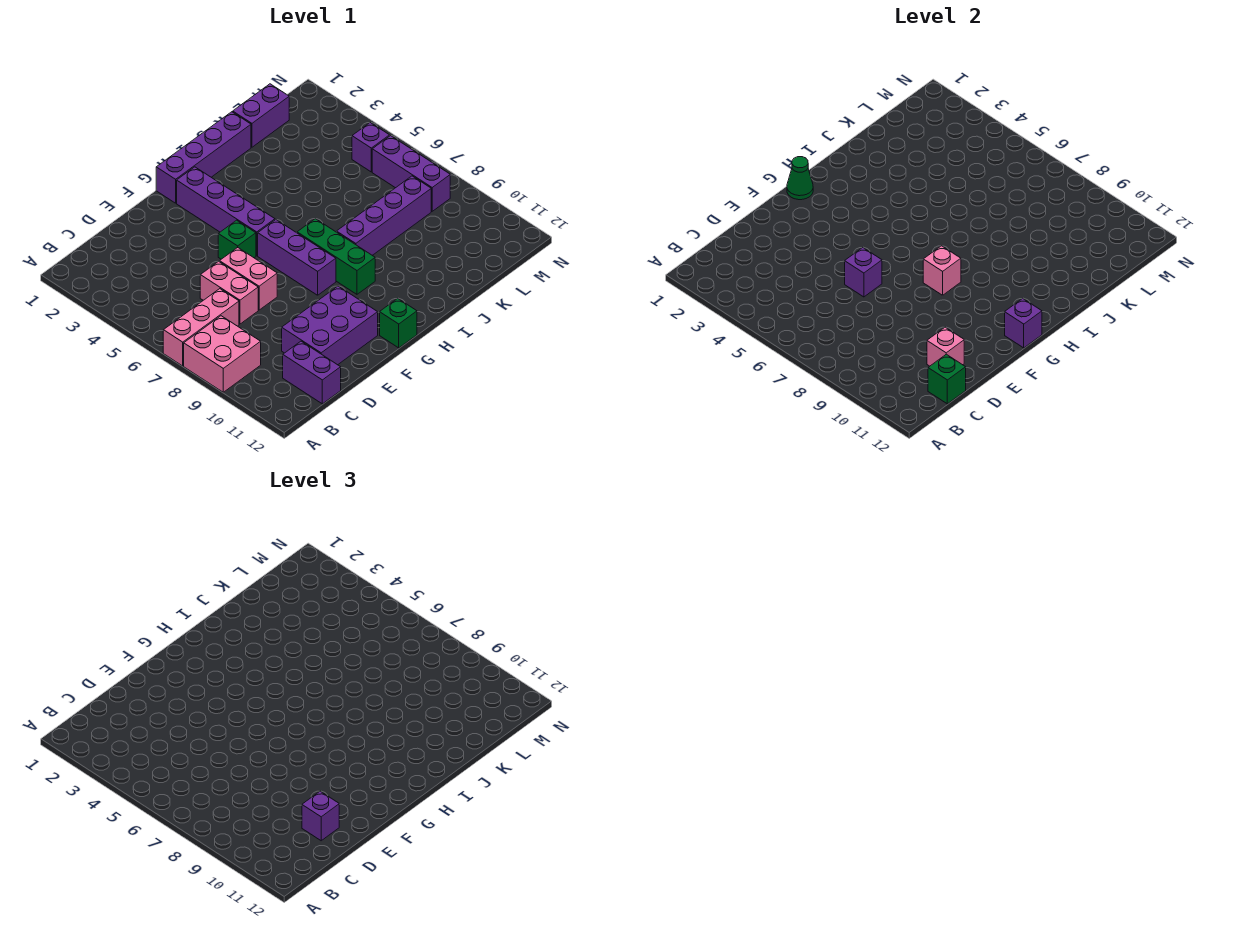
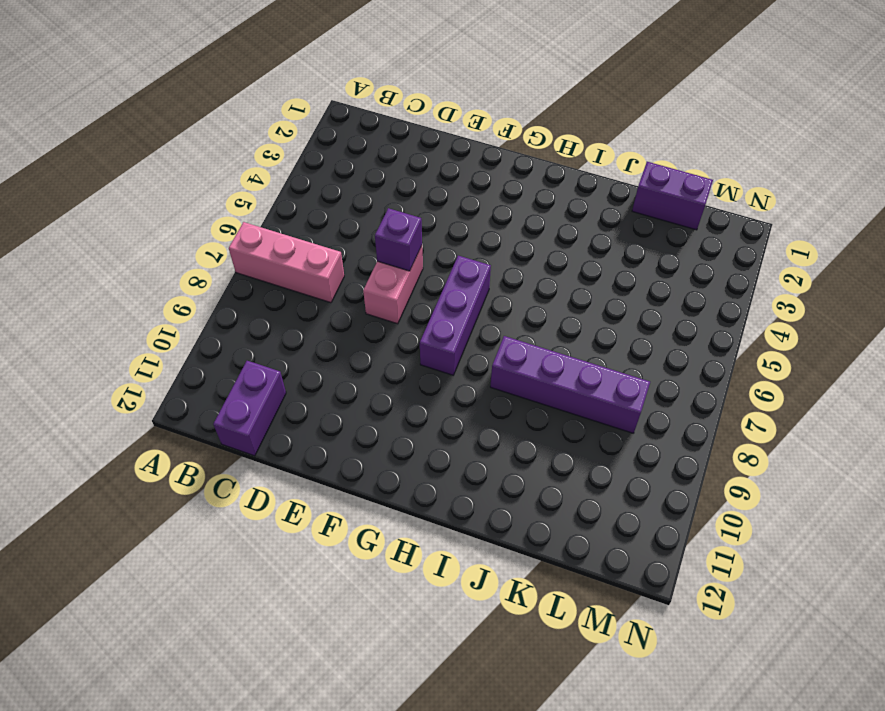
none -> pink brick A8:B9 level 1
none -> pink brick D6:D7 level 1
none -> purple brick D10:F11 level 1

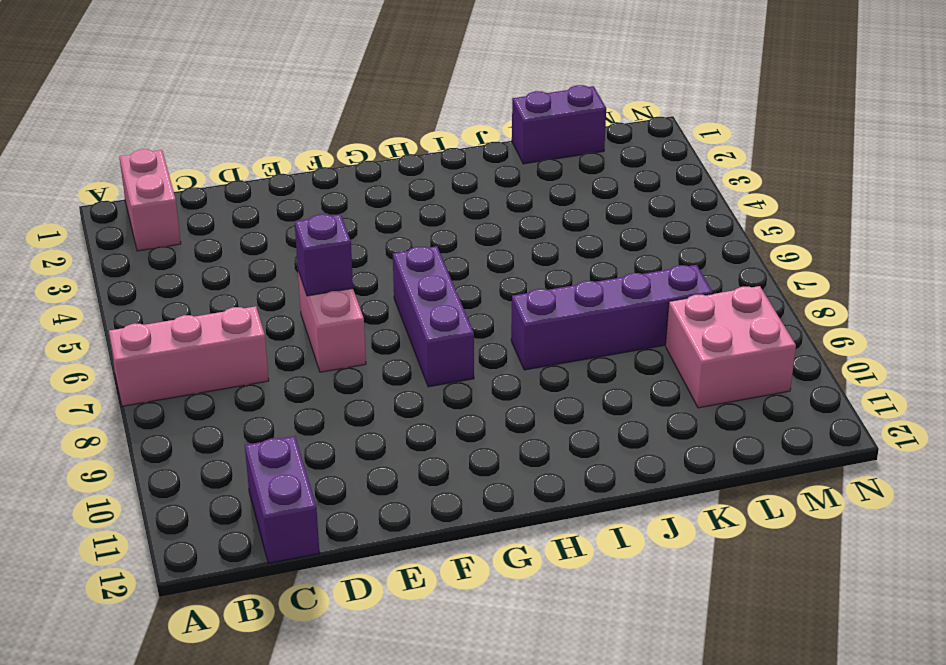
pink brick B1:B2 level 1 -> pink brick D6:D7 level 1
pink brick L9:M10 level 1 -> pink brick A8:B9 level 1
none -> purple brick D10:F11 level 1
none -> green brick F5 level 1
none -> purple brick G1:J1 level 1

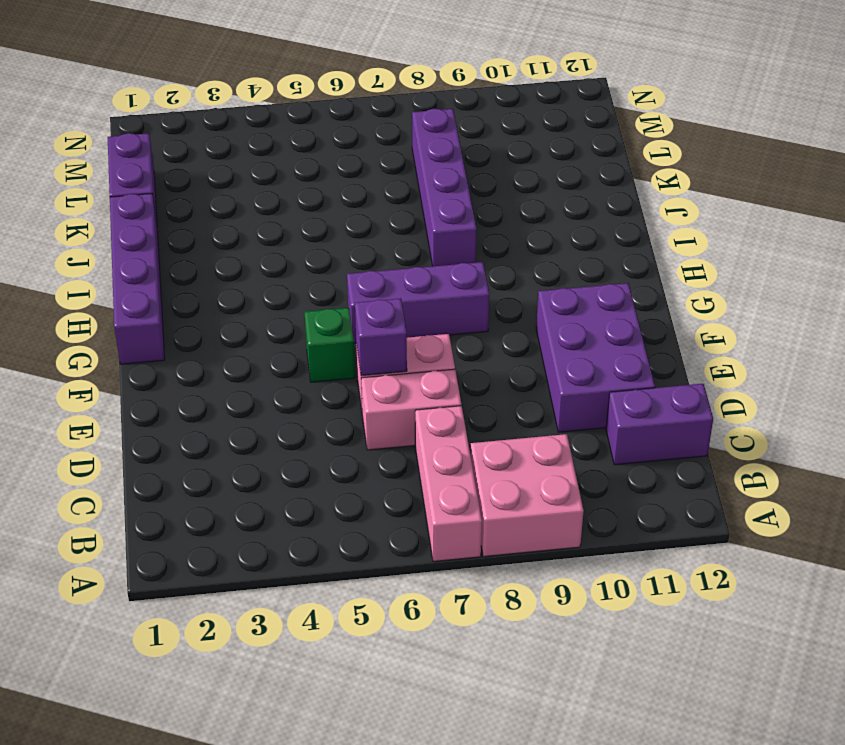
none -> purple brick G2:G5 level 1
none -> green brick G12 level 1
none -> green brick H7:H9 level 1

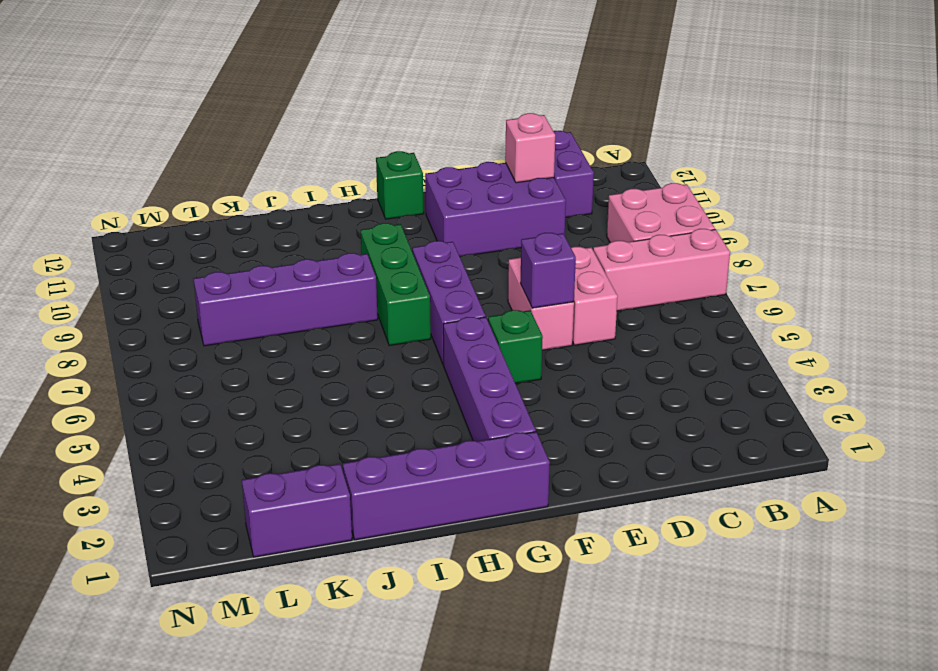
none -> purple brick M5 level 1
none -> purple brick M6:M8 level 1
none -> green brick C12 level 2

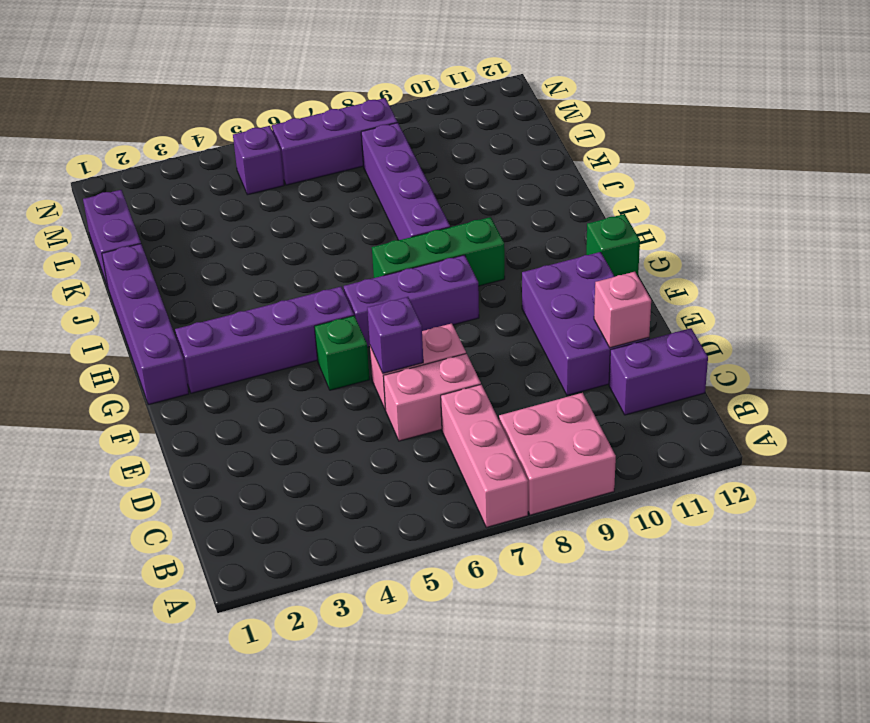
none -> green brick C12 level 2
none -> green cone G1 level 2
none -> pink brick G8 level 2

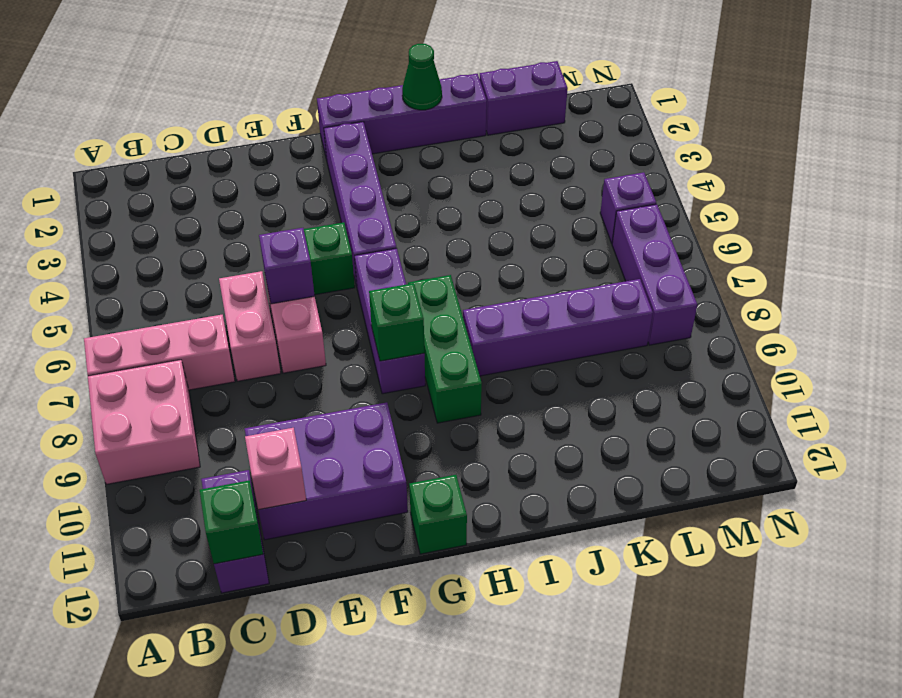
green brick G8 level 2 -> pink brick G8 level 2
green cone I1 level 2 -> green cone G1 level 2
none -> purple brick G12 level 2
none -> purple brick D11 level 3

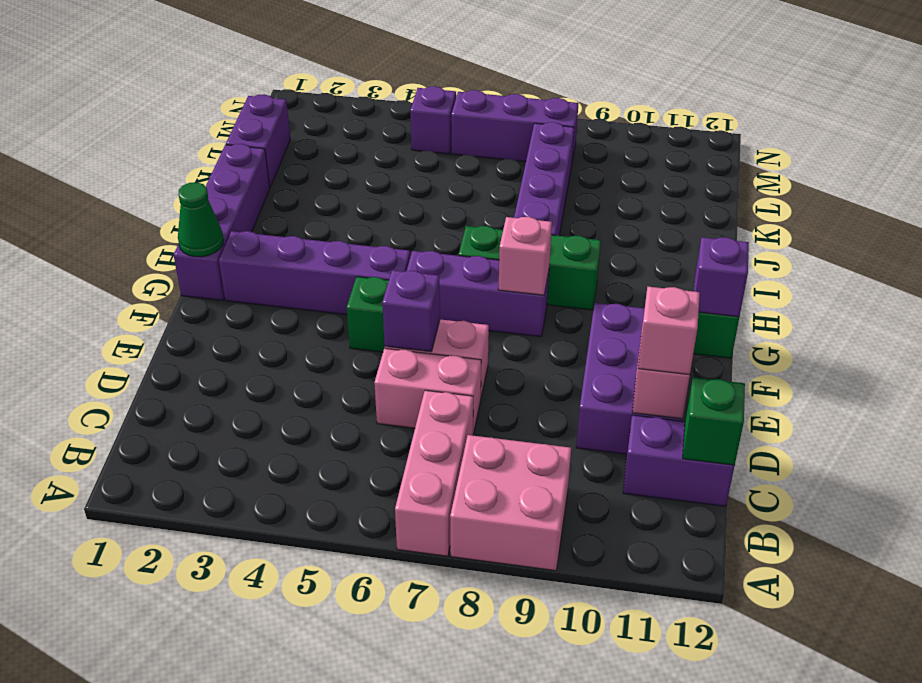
pink brick D11 level 3 -> purple brick D11 level 3

